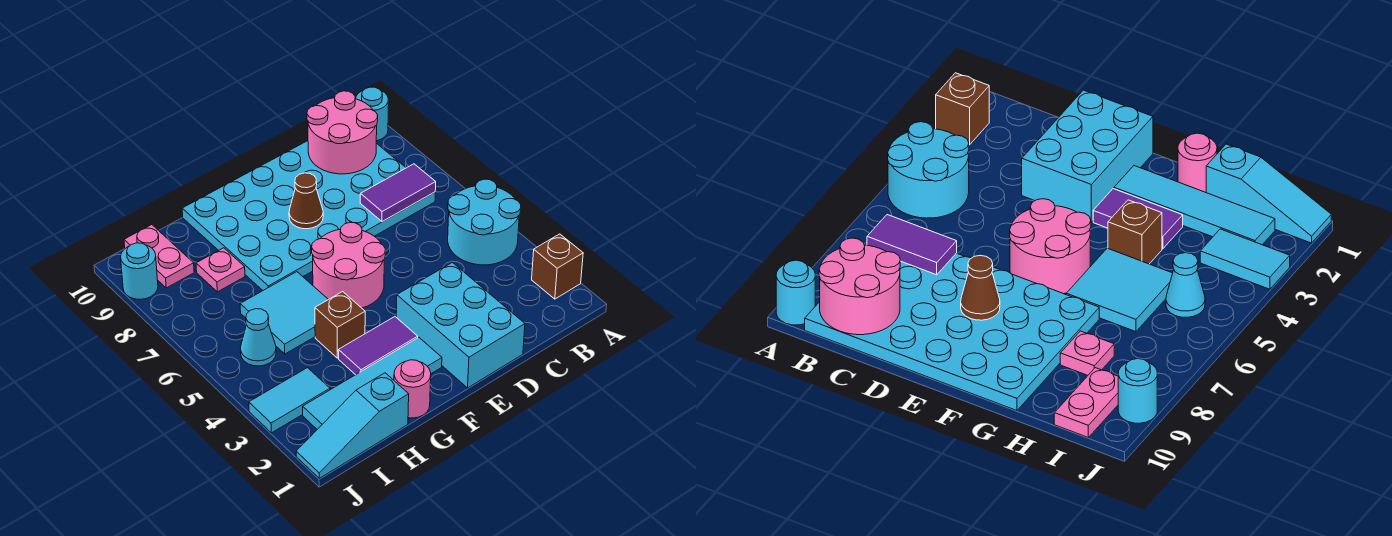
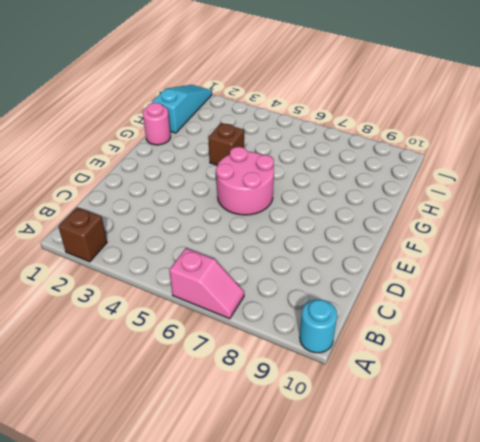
pink slope A6:A7 level 1 top 6 -> none
none -> cyan round brick A4:B5 level 1
none -> cyan plate B7:G10 level 1
none -> cyan brick D1:E3 level 1

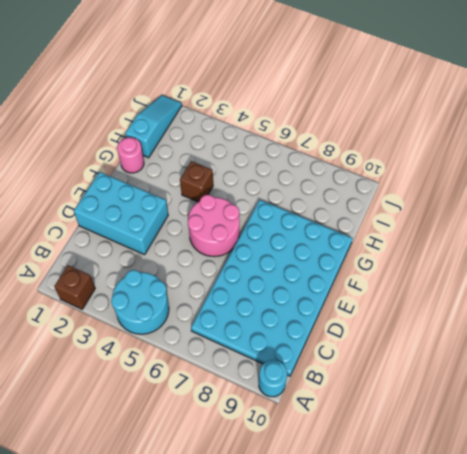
none -> cyan tile F2:I2 level 1
none -> purple tile F3:G3 level 1
none -> cyan tile G5:H6 level 1

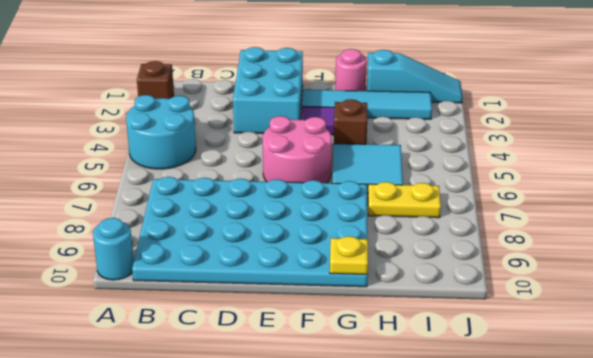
yellow plate G10 level 2 -> none
yellow plate H7:I7 level 1 -> none
none -> pink plate H8 level 1
none -> cyan tile I3:J3 level 1
none -> cyan cone I5 level 1

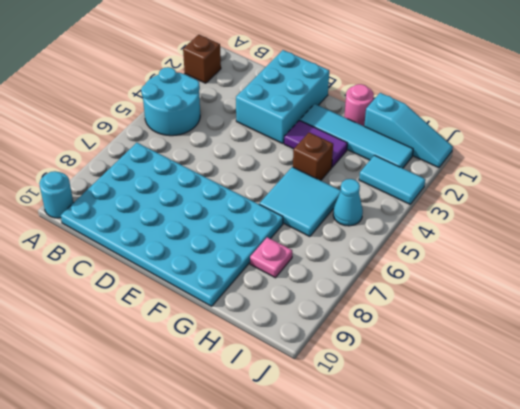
none -> pink round brick E5:F6 level 1
none -> pink plate I9:I10 level 1
none -> cyan round brick J9 level 1

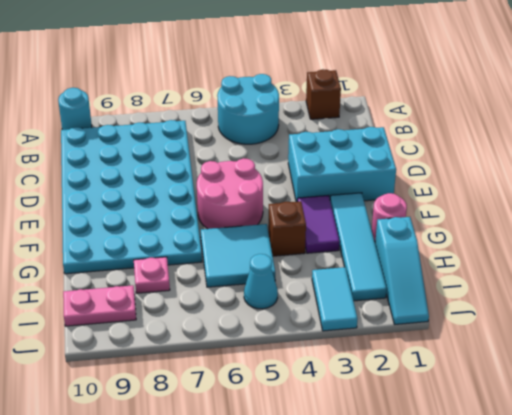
none -> cyan round brick J9 level 1
none -> purple tile B7:C7 level 2
none -> pink round brick B9:C10 level 2

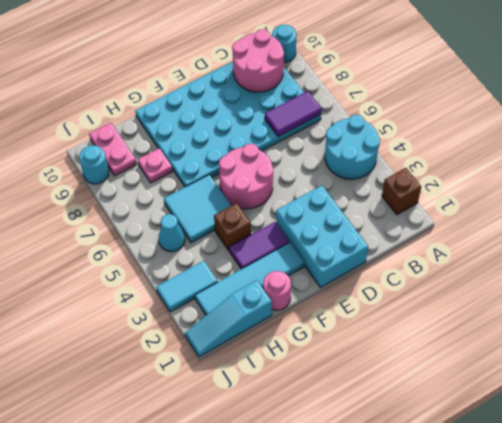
none -> brown cone E8 level 2

